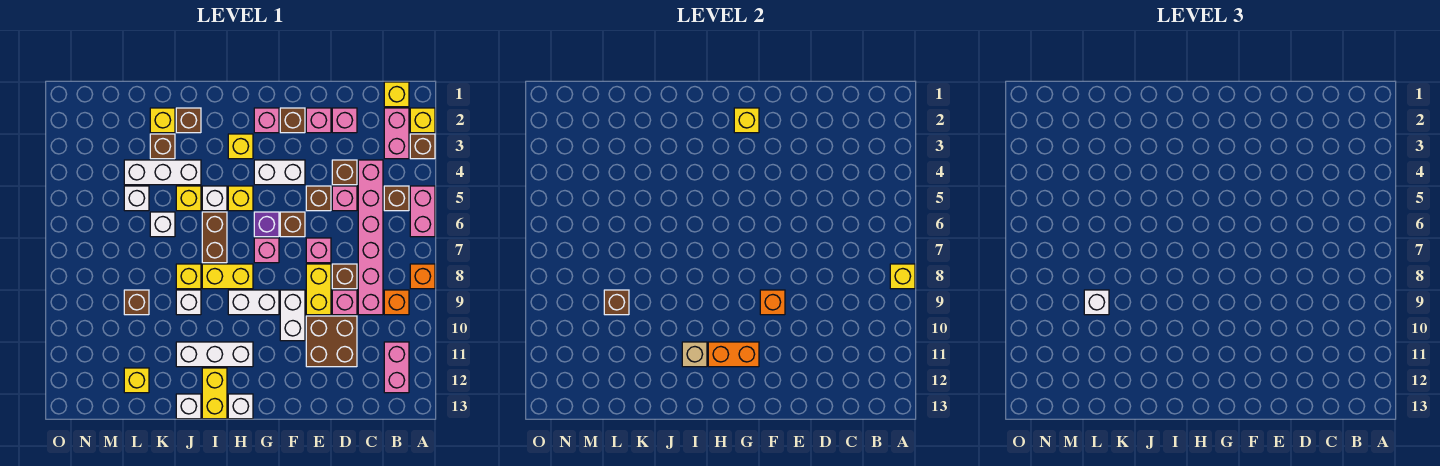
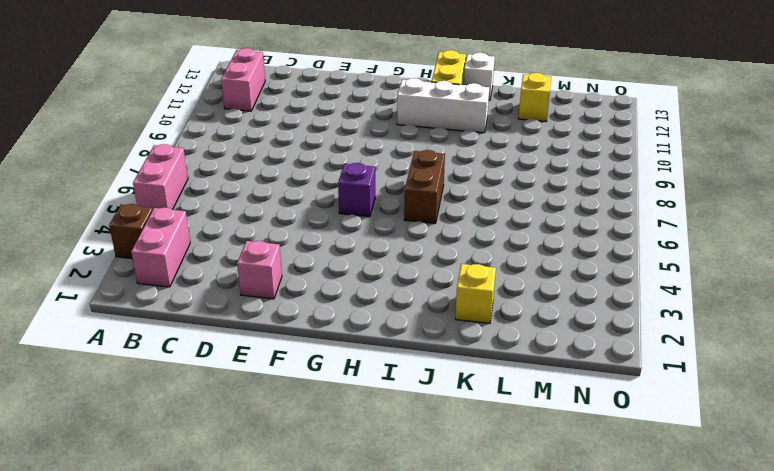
none -> yellow brick A2 level 1
none -> orange brick A8 level 1
none -> yellow brick B1 level 1
none -> brown brick B5 level 1

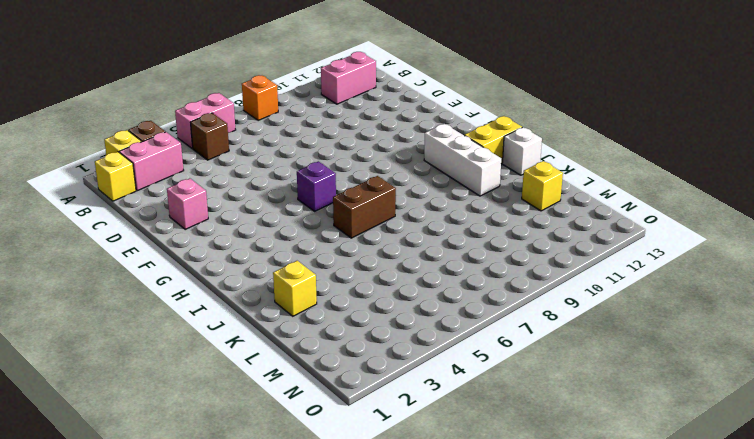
none -> orange brick B9 level 1
none -> pink brick C4:C9 level 1
none -> pink brick D2 level 1
none -> brown brick D4 level 1

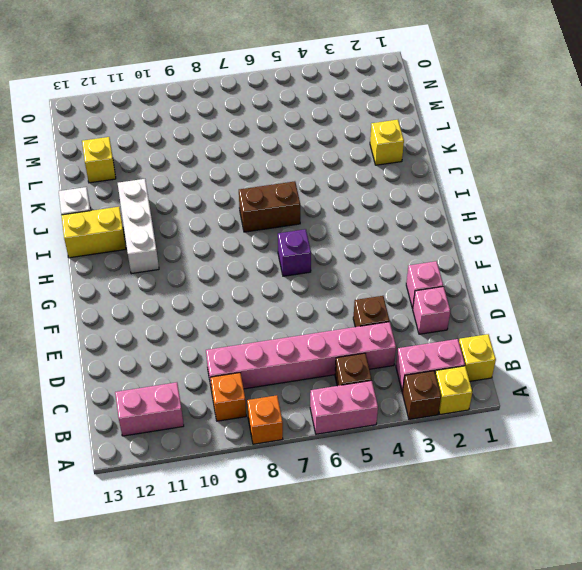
none -> pink brick D5 level 1
none -> brown brick D8 level 1
none -> pink brick D9 level 1
none -> brown brick D10:E11 level 1

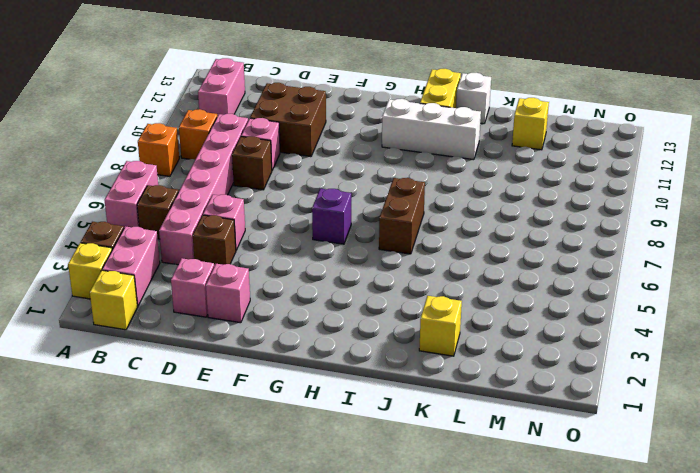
none -> brown brick E5 level 1
none -> pink brick E7 level 1
none -> yellow brick E8:E9 level 1
none -> brown brick F2 level 1

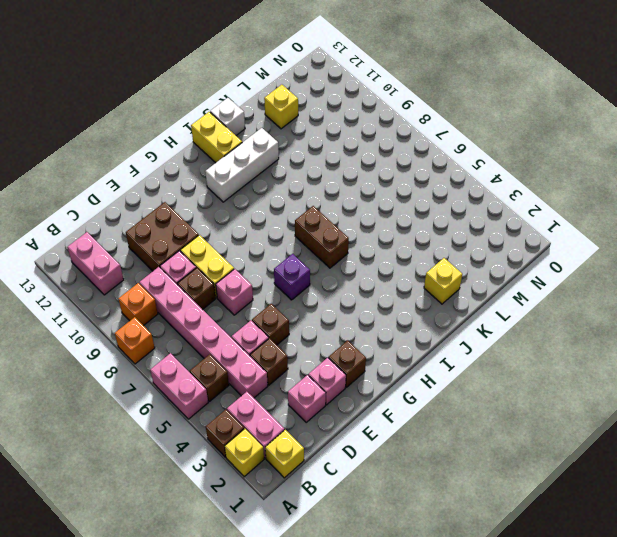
none -> white brick F4:G4 level 1
none -> brown brick F6 level 1
none -> white brick F9:F10 level 1
none -> pink brick G2 level 1

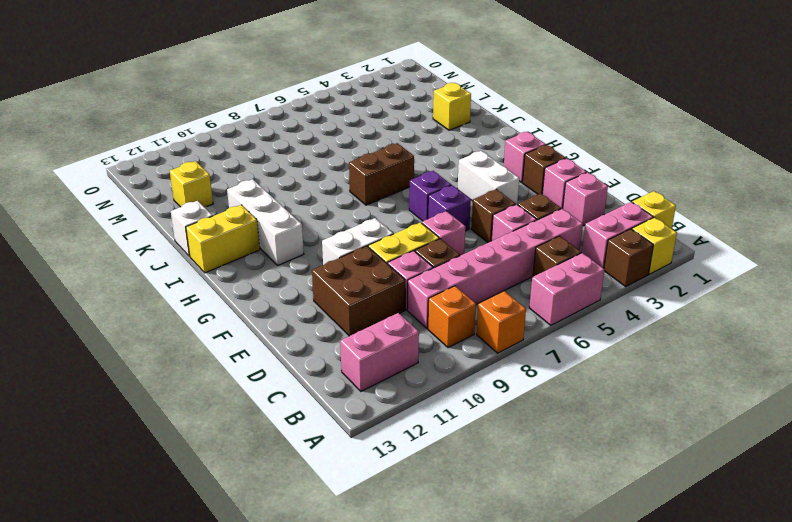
purple brick F6 level 1 -> brown brick F6 level 1
none -> pink brick G7 level 1
none -> white brick G9:H9 level 1
none -> yellow brick H3 level 1
none -> yellow brick H5 level 1

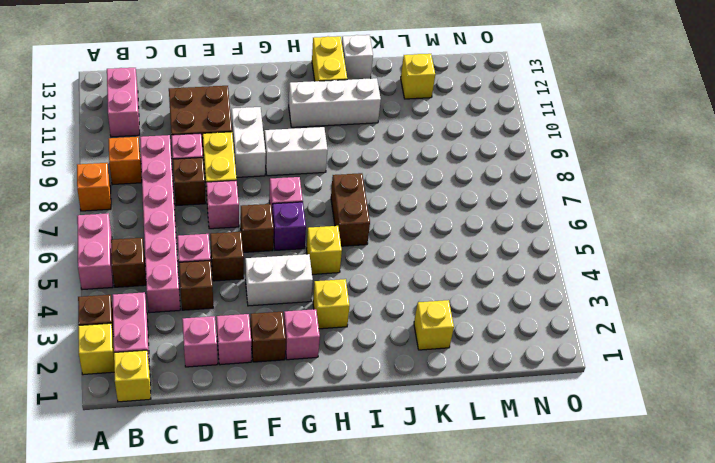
none -> yellow brick H8:I8 level 1
none -> white brick H13 level 1
none -> white brick I5 level 1
none -> brown brick J2 level 1

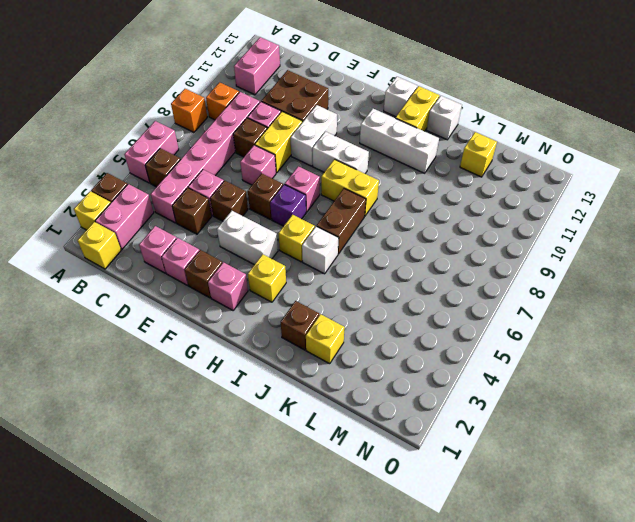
none -> white brick J4:L4 level 1
none -> yellow brick J5 level 1
none -> yellow brick J8 level 1
none -> white brick J9 level 1

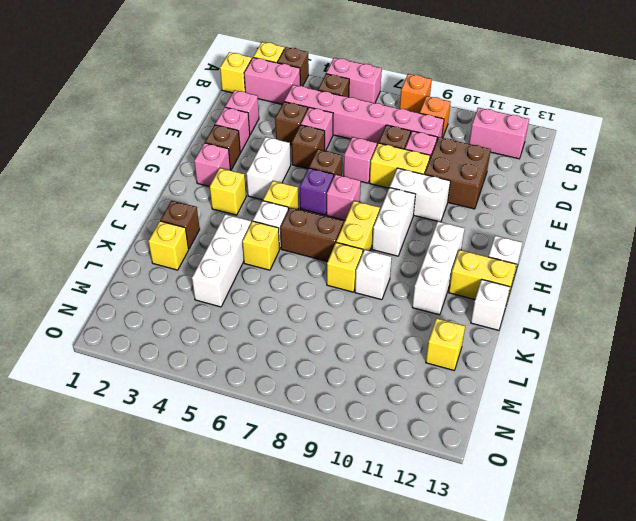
none -> brown brick K3 level 1
none -> white brick K6 level 1
none -> white brick L5 level 1
none -> brown brick L9 level 1

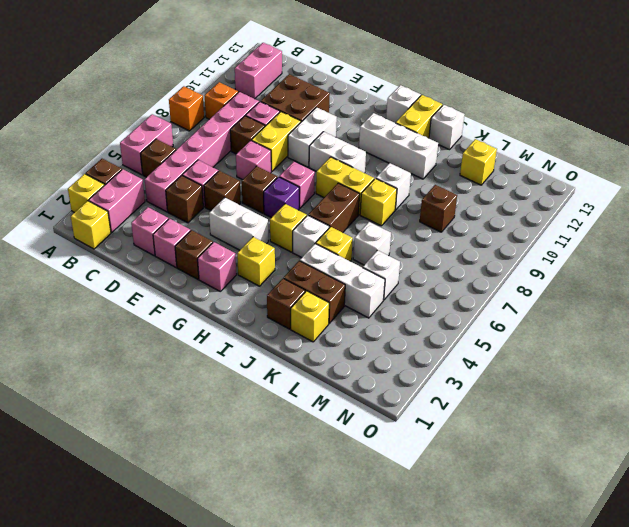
brown brick J3:K3 level 1 -> brown brick K3 level 1
none -> yellow brick A8 level 2
none -> orange brick F9 level 2
none -> yellow brick G2 level 2
none -> orange brick G11:H11 level 2

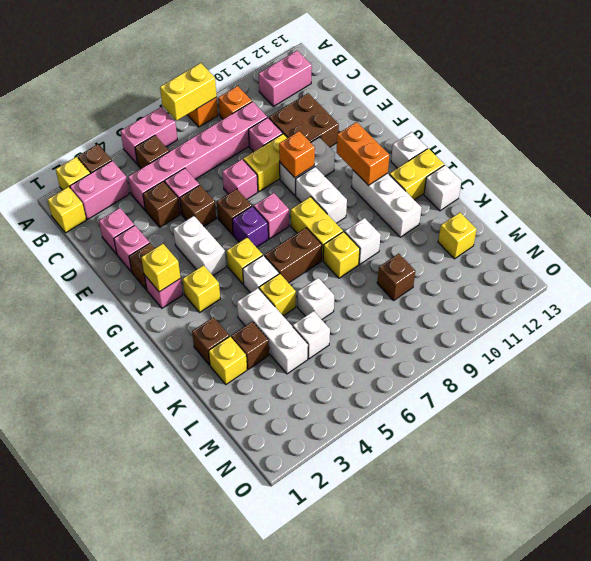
yellow brick A7:A8 level 2 -> yellow brick A8 level 2
none -> brown brick D8 level 1
none -> tan brick I11 level 2
none -> brown brick L9 level 2
none -> white brick L9 level 3

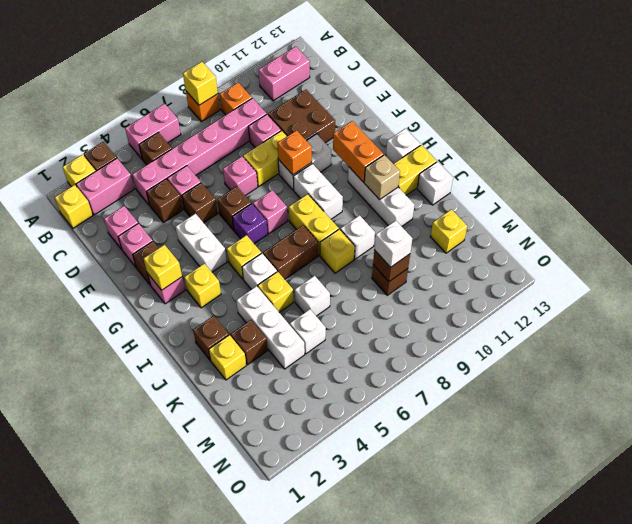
none -> brown brick D8 level 1

